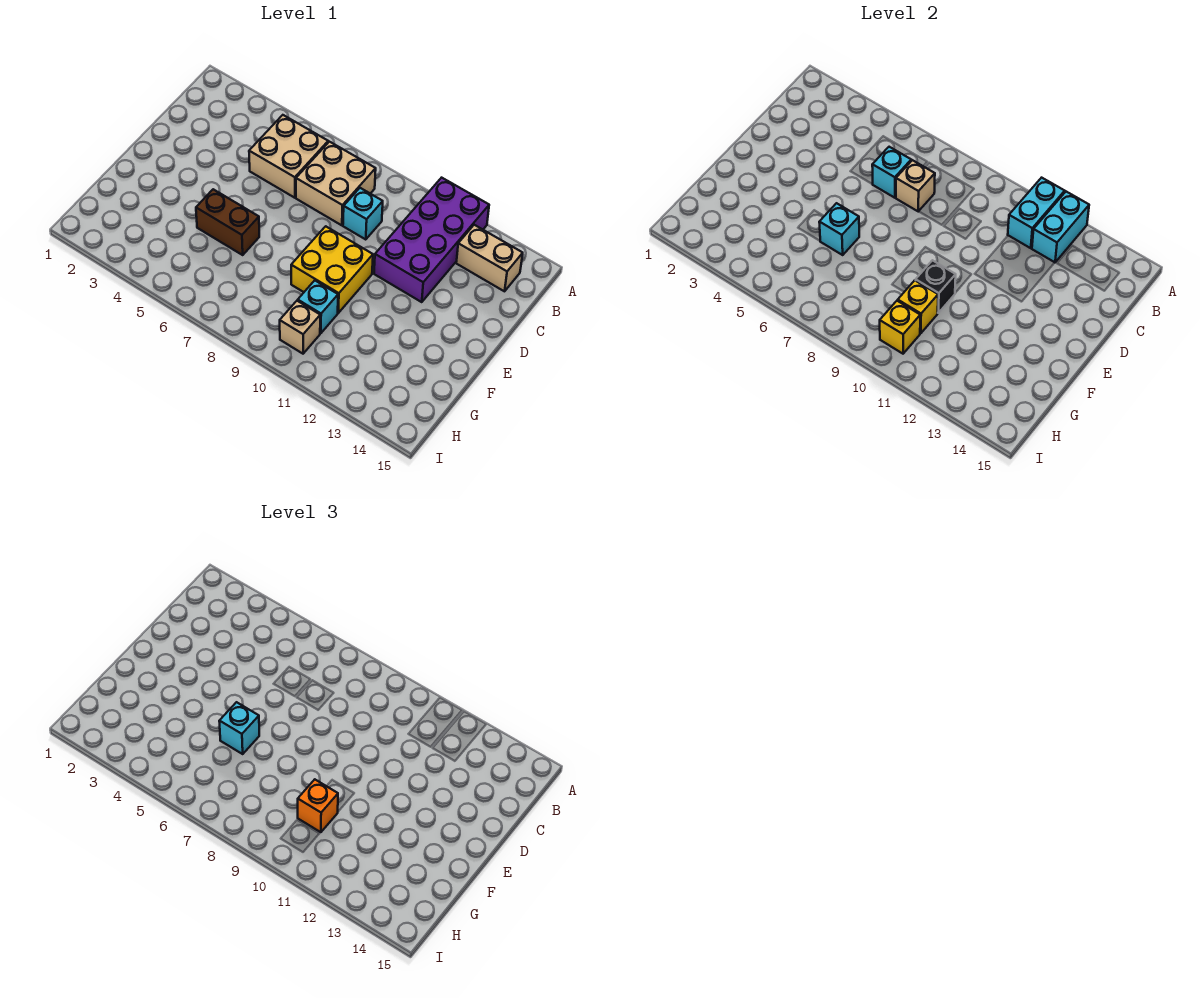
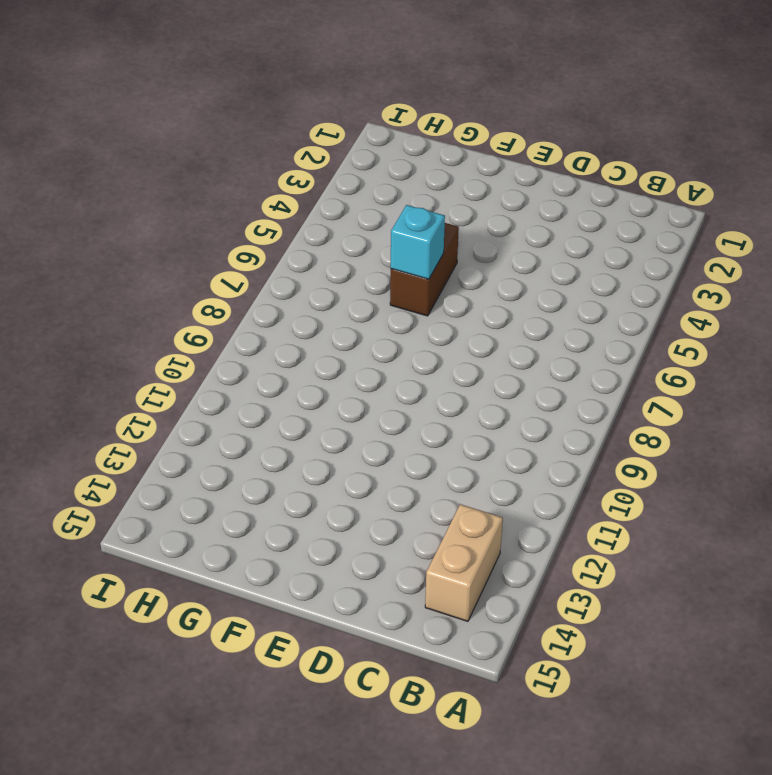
none -> purple brick A11:D12 level 1
none -> tan brick B5:C6 level 1
none -> tan brick B7:C8 level 1

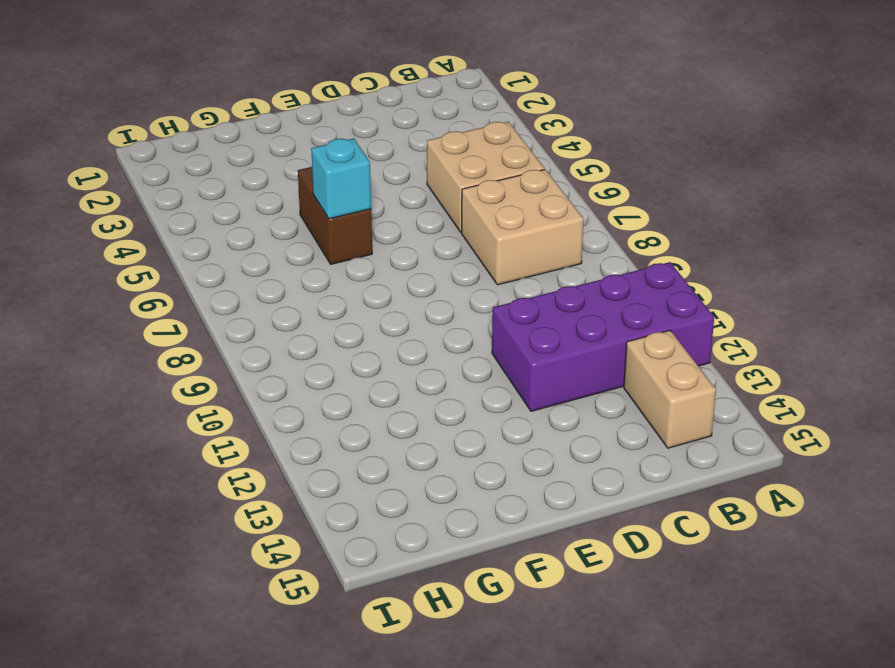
none -> cyan brick C9 level 1
none -> yellow brick E9:F10 level 1
none -> cyan brick G10 level 1

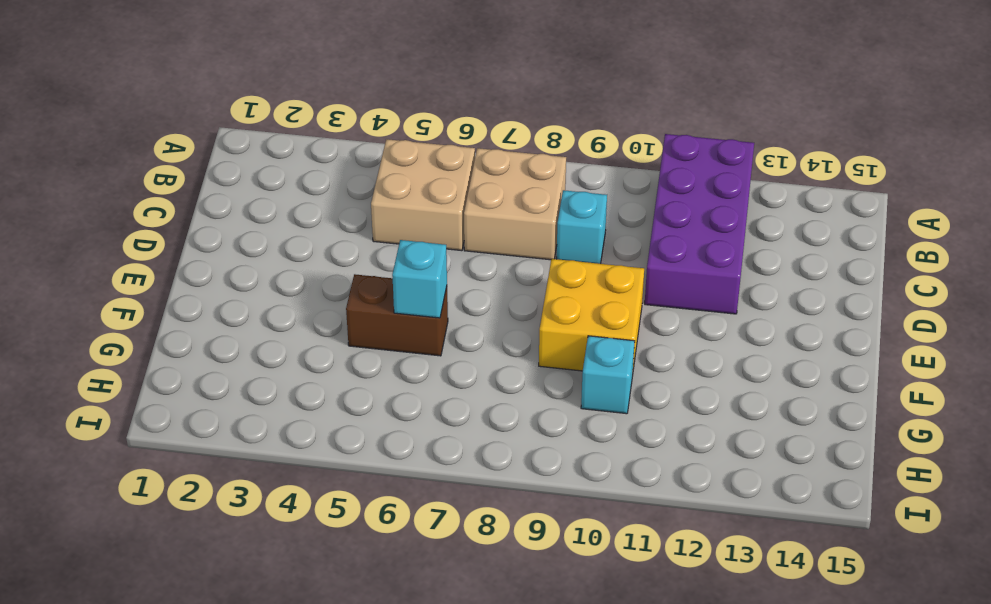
none -> tan brick B13:B14 level 1
none -> tan brick H10 level 1
none -> cyan brick A11:B11 level 2

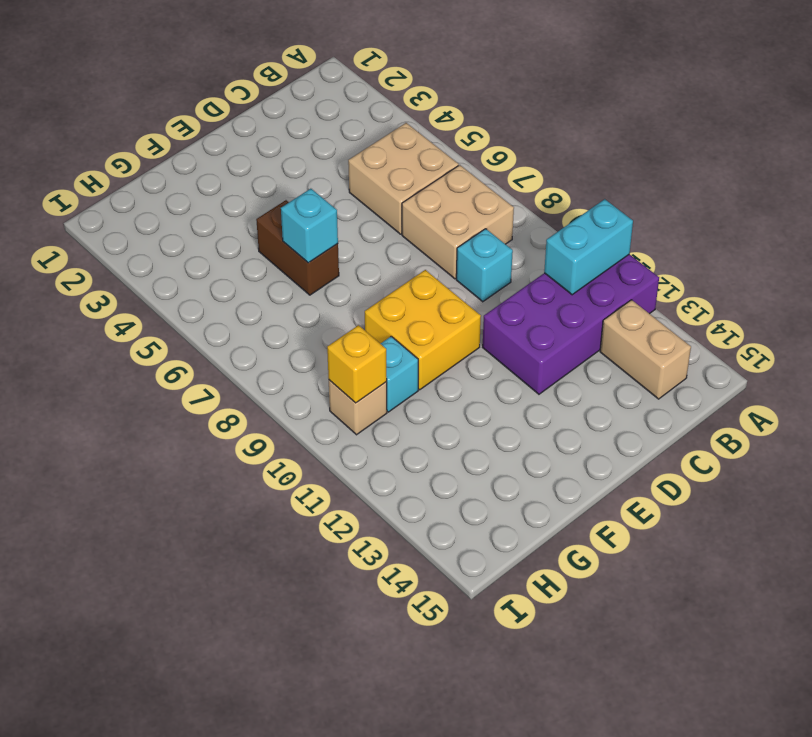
none -> cyan brick A12:B12 level 2
none -> cyan brick C6 level 2
none -> tan brick C7 level 2

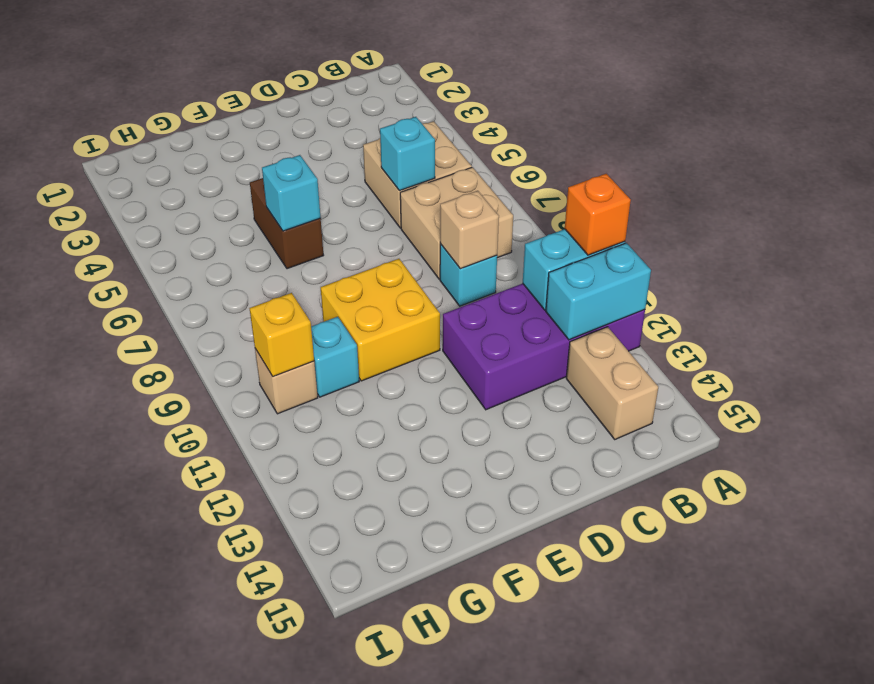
orange brick A11 level 3 -> orange brick G10 level 3
tan brick C9 level 2 -> tan brick C7 level 2
none -> black brick F10 level 2
none -> yellow brick G10 level 2
none -> cyan brick F6 level 3

